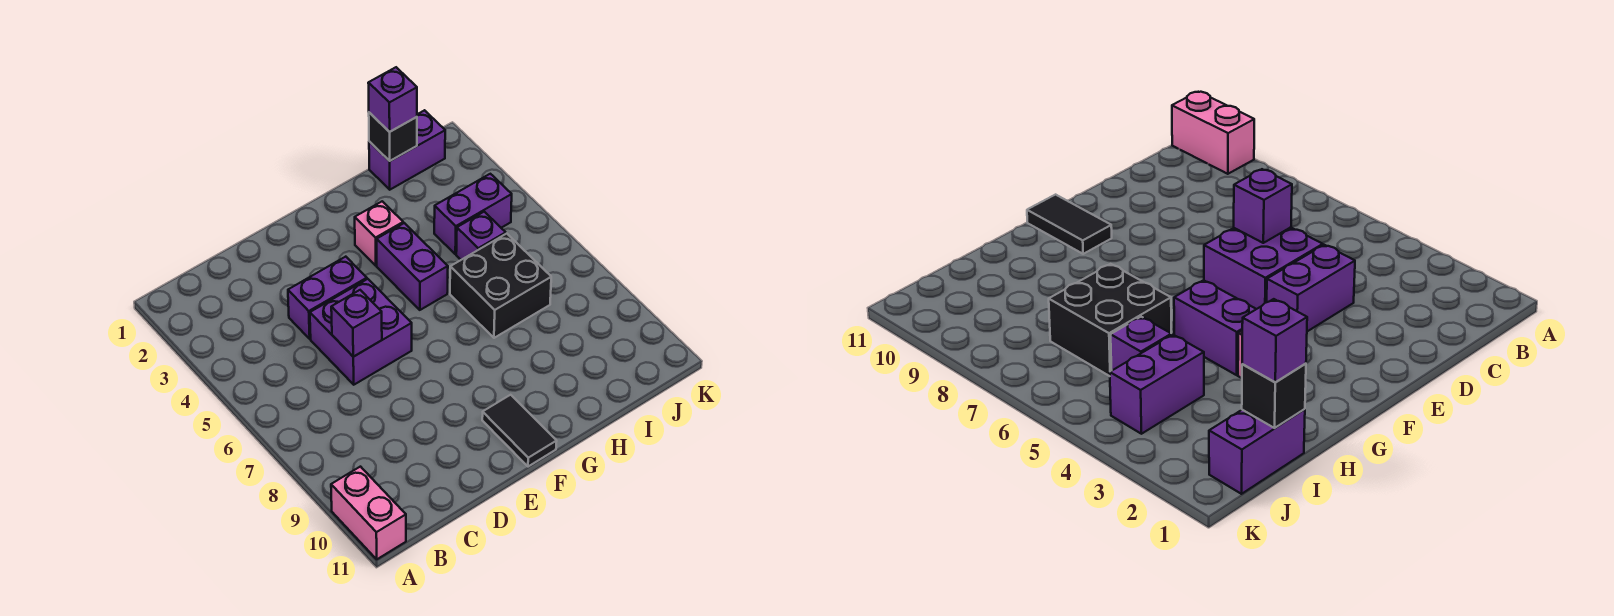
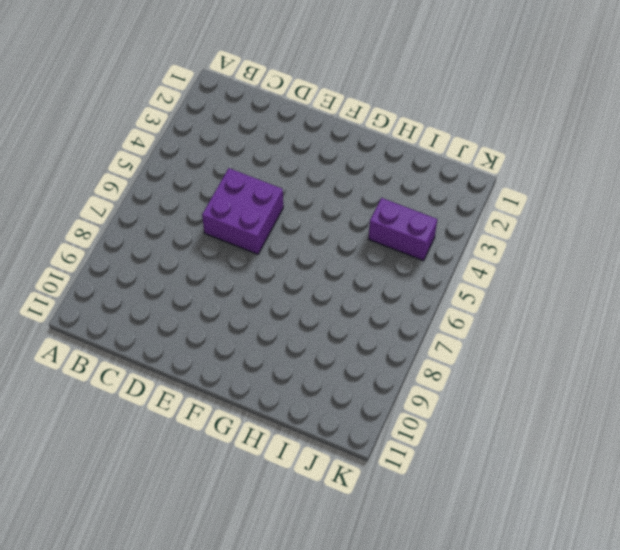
none -> pink brick A10:A11 level 1
none -> purple brick D4:E4 level 1
none -> black tile F10:F11 level 1

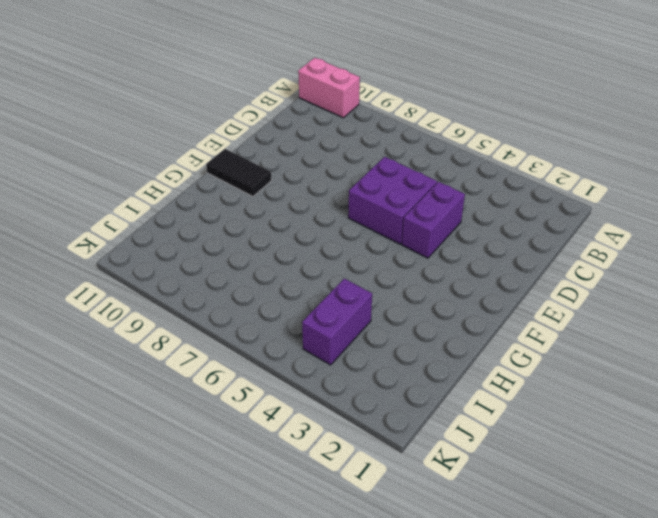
none -> pink brick G3 level 1
none -> purple brick G4:G5 level 1
none -> black brick H6:I7 level 1

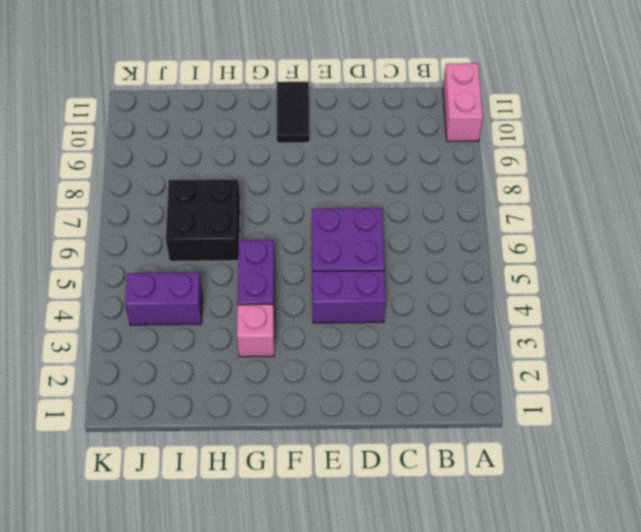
none -> purple brick I1:J1 level 1
none -> purple brick I5 level 1
none -> purple brick D6 level 2

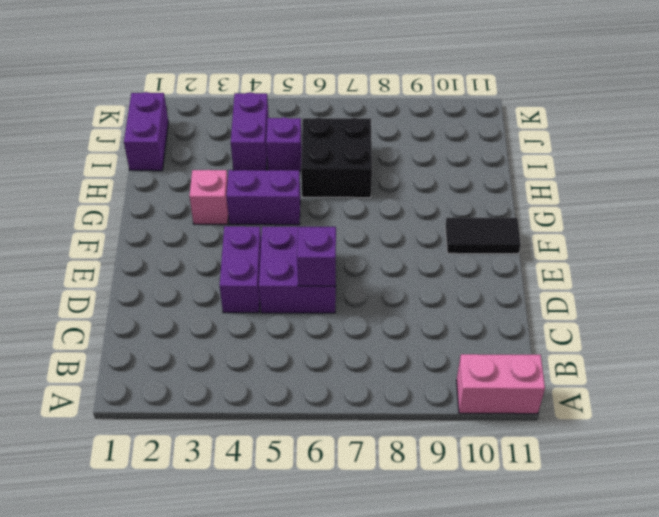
none -> black brick I1 level 2
none -> purple brick I1 level 3

